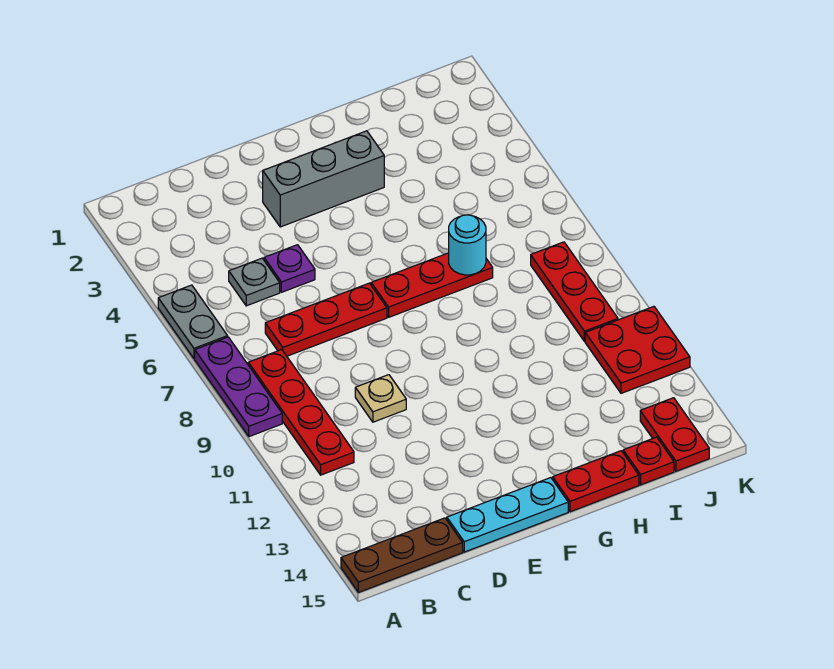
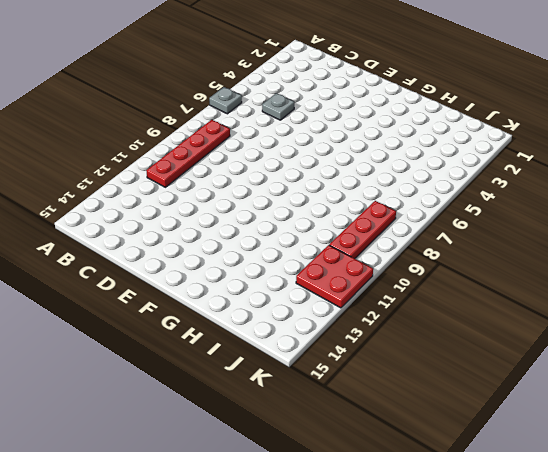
grey plate A6 level 1 -> grey plate A5:A6 level 1
none -> purple plate A7:A9 level 1
none -> brown plate A15:C15 level 1
none -> red plate C7:E7 level 1

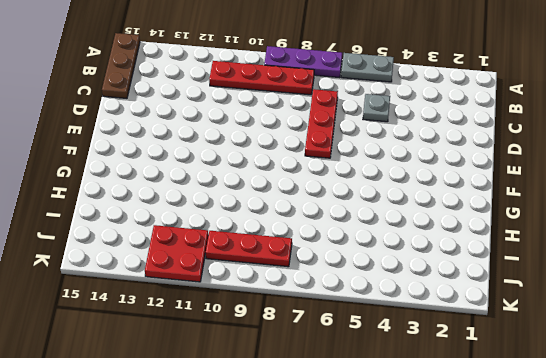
none -> purple plate D5 level 1
none -> tan plate D10 level 1
none -> cyan plate D15:F15 level 1

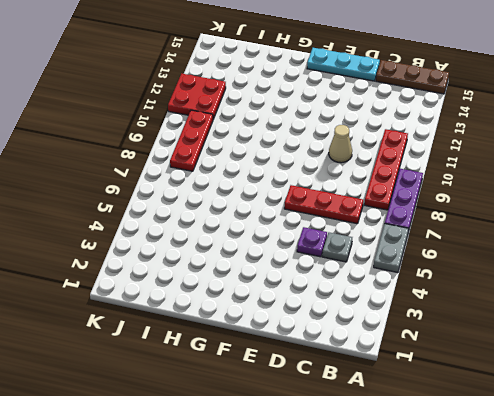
tan cone D10 level 1 -> tan plate D10 level 1
none -> grey brick E3:G3 level 1
none -> red plate F7:H7 level 1
none -> red plate G15:H15 level 1

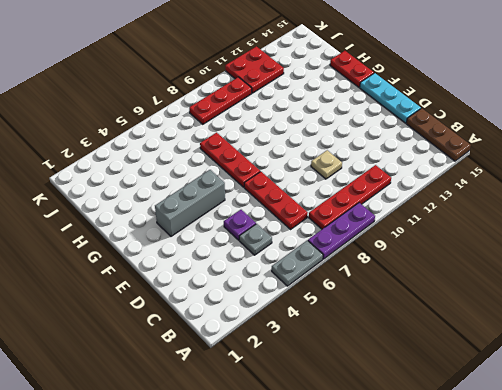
grey brick F3:F5 level 1 -> grey brick E3:G3 level 1
none -> red plate I15 level 1
none -> red plate J14:J15 level 1
none -> cyan round brick H7 level 2

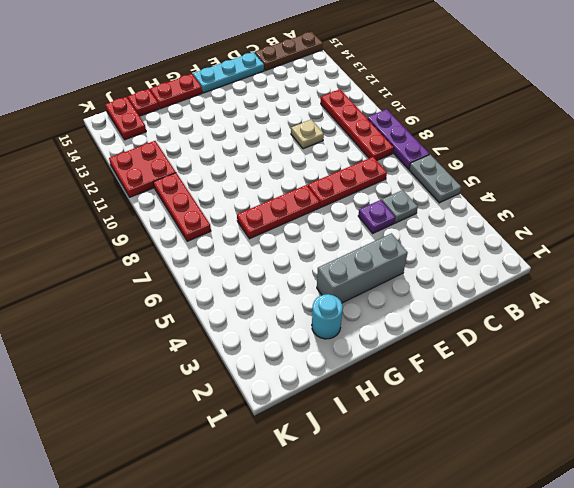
cyan round brick H2 level 1 -> cyan round brick H7 level 2

